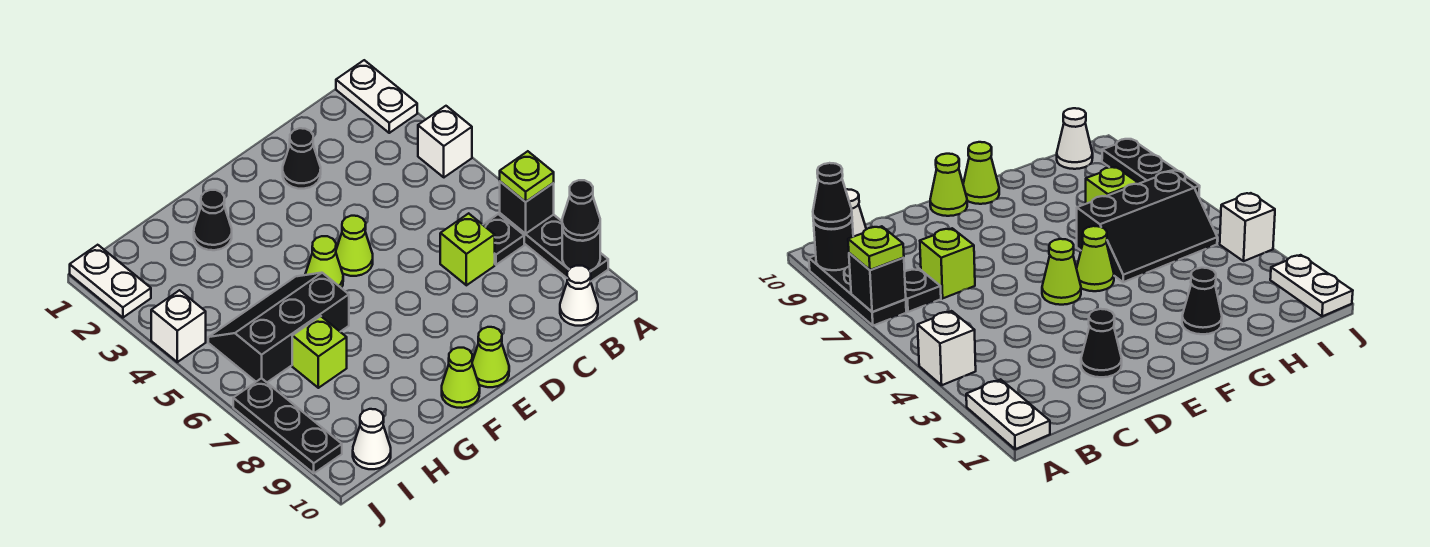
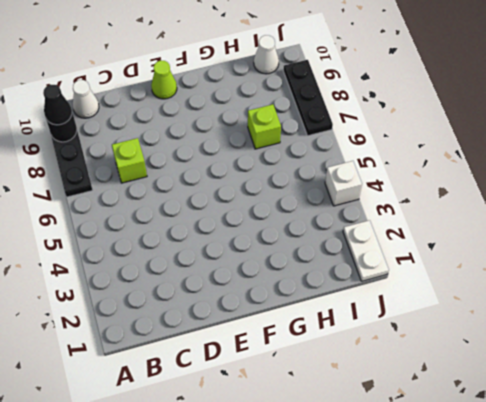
none -> white plate A1:A2 level 1
none -> white brick A4 level 1
none -> black plate B7 level 1

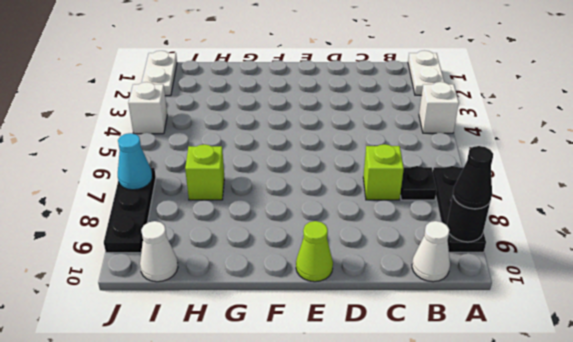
cyan cone J7 level 2 -> none
none -> black cone D2 level 1
none -> lime cone E5 level 1
none -> lime cone F5 level 1

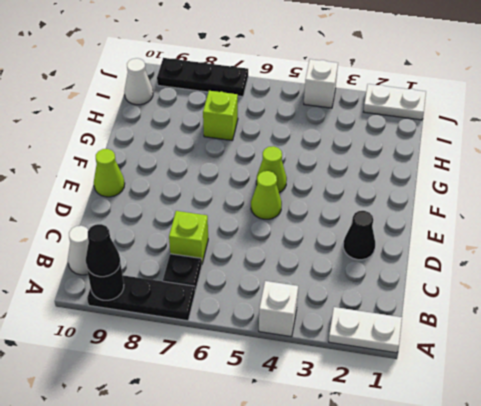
none -> lime cone F10 level 1
none -> black cone G2 level 1
none -> black slope G5:I6 level 1 top 6

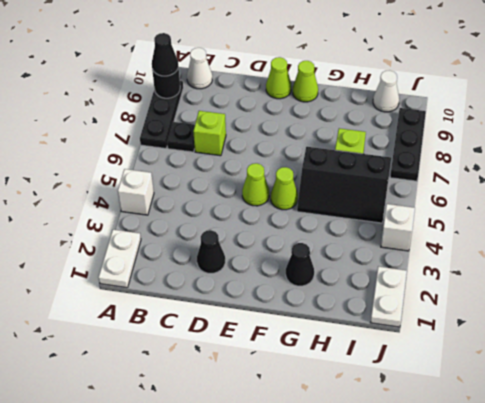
none -> black brick A7 level 2
none -> lime plate A7 level 3

